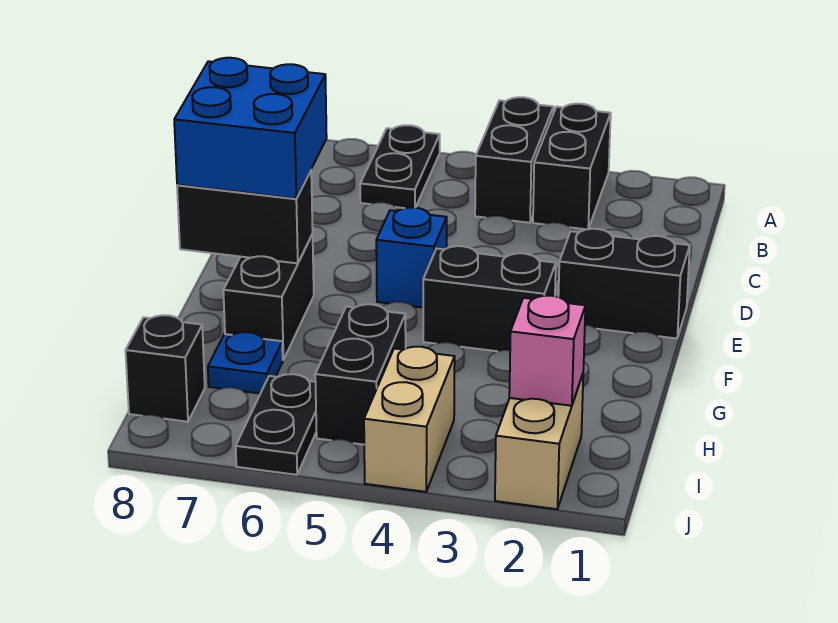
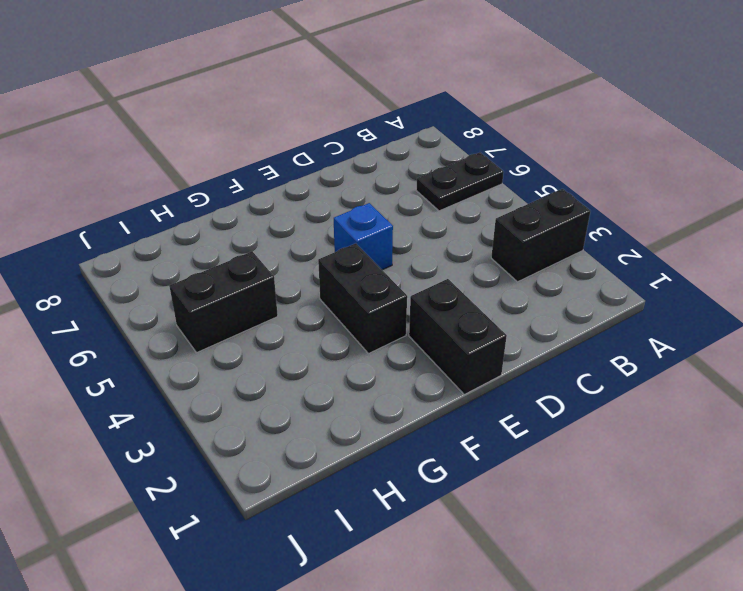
none -> black brick A4:B4 level 1
none -> black brick F7:G7 level 1
none -> blue plate H7 level 1

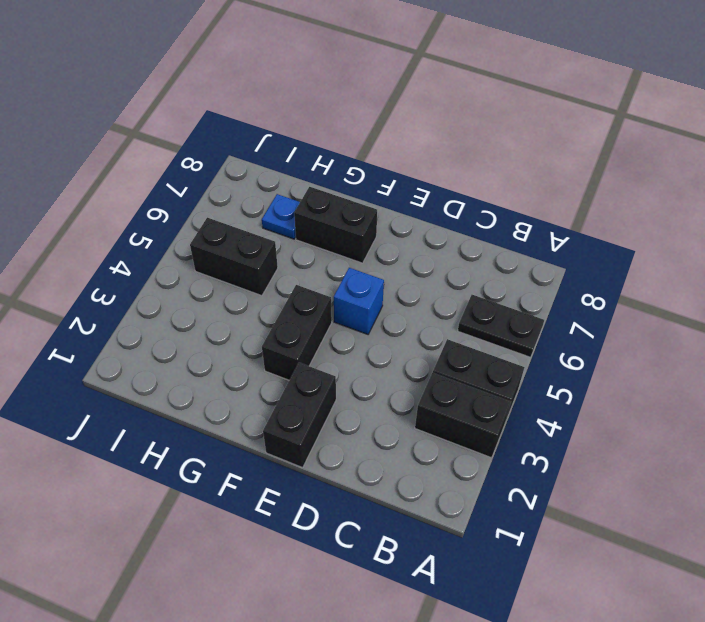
none -> tan brick I2:J2 level 1
none -> tan brick I4:J4 level 1
none -> black plate I6:J6 level 1

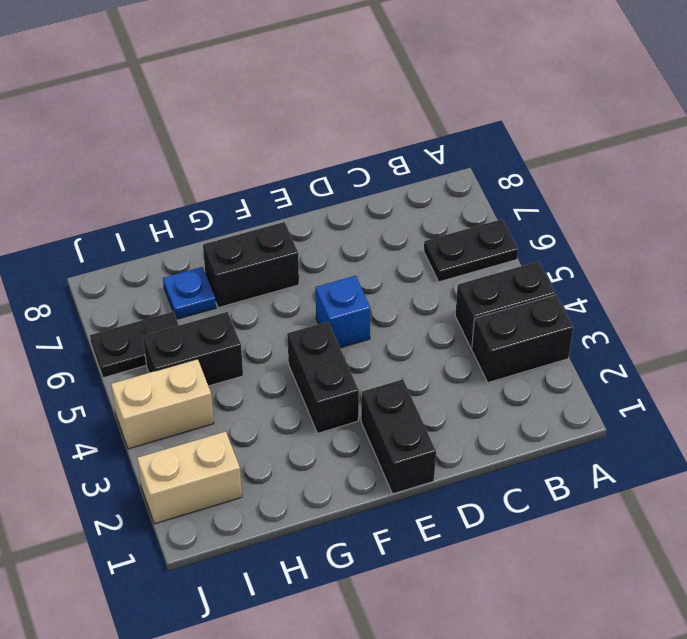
none -> black brick I8 level 1
none -> black brick F7:F8 level 2
none -> pink brick I2 level 2

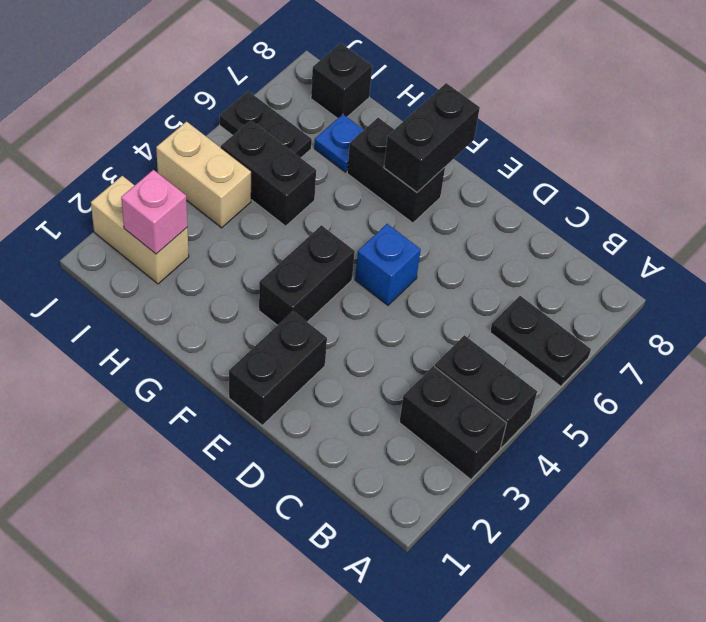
none -> blue brick E7:F8 level 3

